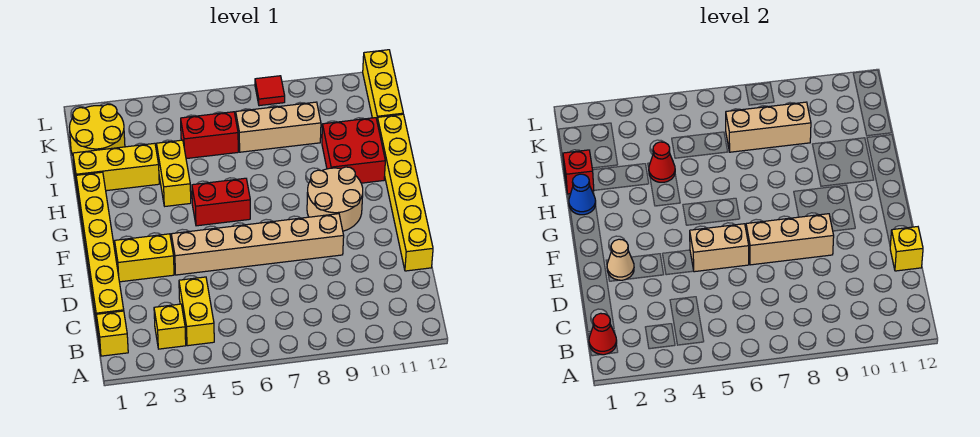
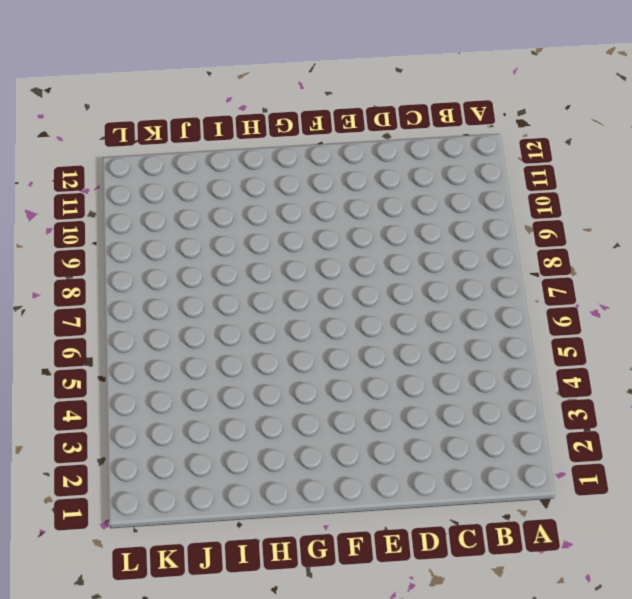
none -> yellow brick B1 level 1
none -> yellow brick B3 level 1
none -> yellow brick B4:C4 level 1

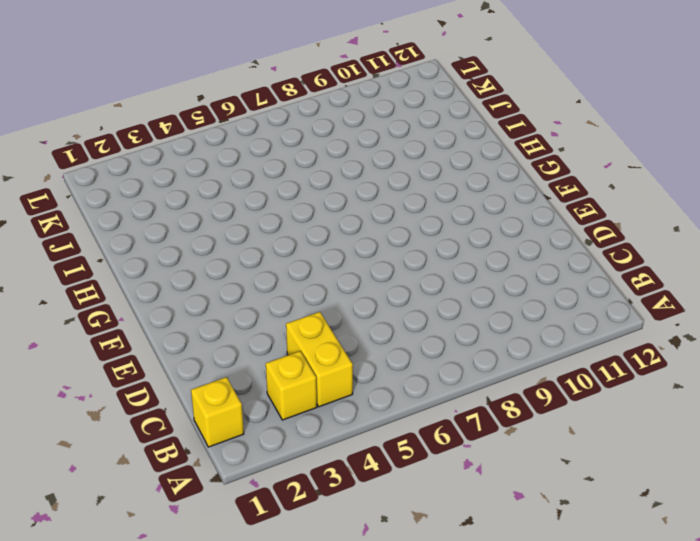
none -> yellow brick C1:H1 level 1
none -> yellow brick D12:I12 level 1
none -> yellow brick E2:E3 level 1

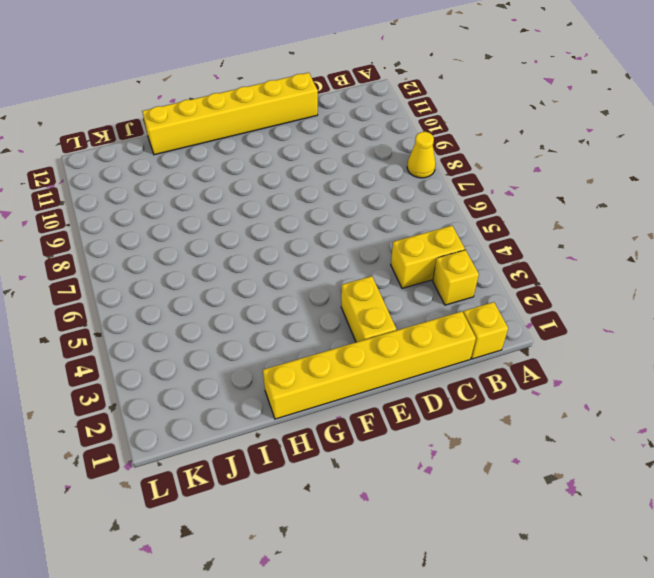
yellow cone A8 level 1 -> none
none -> tan brick E4:E9 level 1
none -> tan round brick F9:G10 level 1
none -> red brick G5:G6 level 1

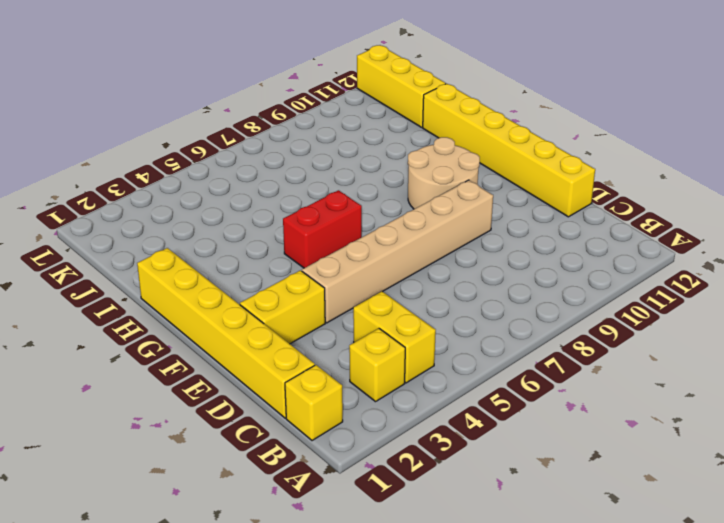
none -> yellow brick H4:I4 level 1
none -> red brick H10:I11 level 1
none -> yellow brick I1:I3 level 1

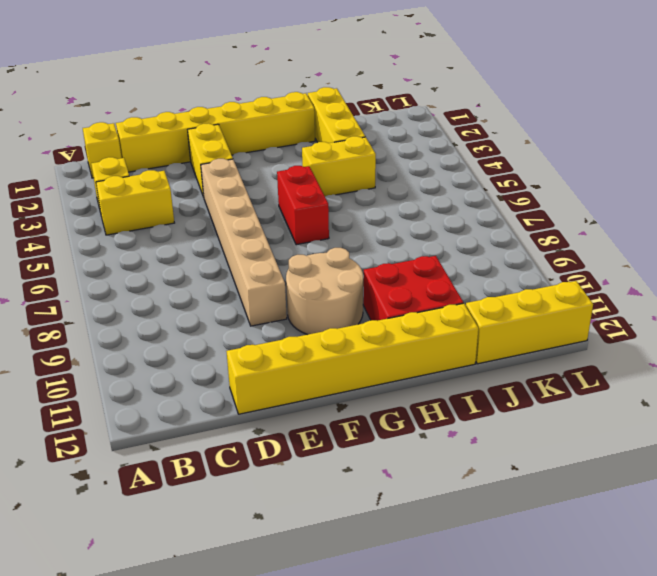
none -> yellow round brick J1:K2 level 1
none -> red brick J5:J6 level 1
none -> tan brick J7:J9 level 1

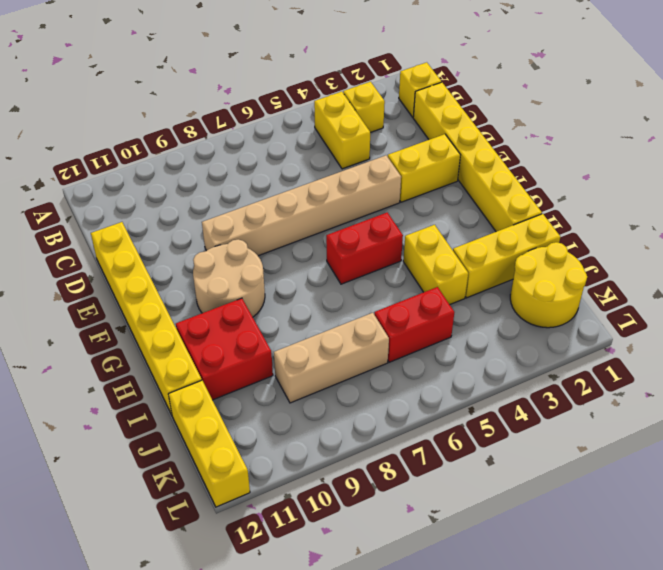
none -> red tile L8 level 1
none -> red cone B1 level 2
none -> yellow brick D12 level 2

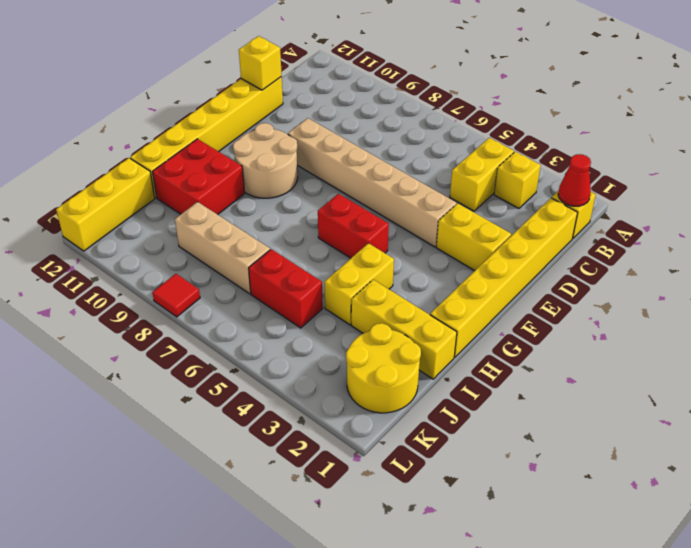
none -> tan cone E2 level 2
none -> tan brick E5:E6 level 2
none -> tan brick E7:E9 level 2

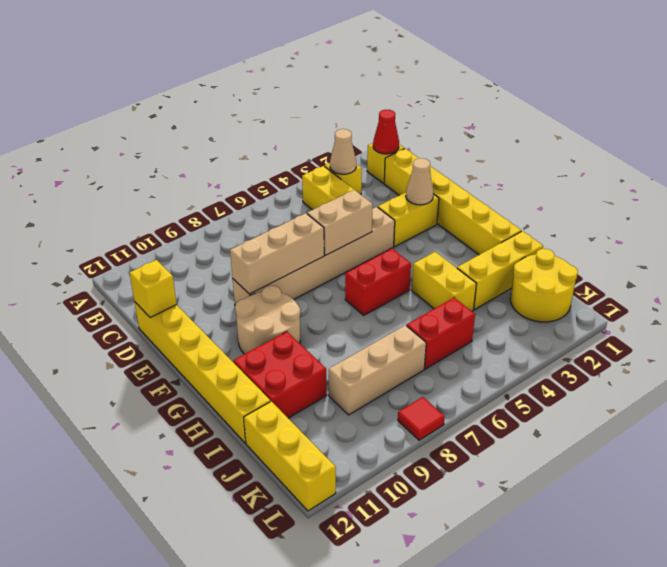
tan cone B3 level 2 -> none
none -> blue cone H1 level 2
none -> red brick I1 level 2
none -> red cone I4 level 2

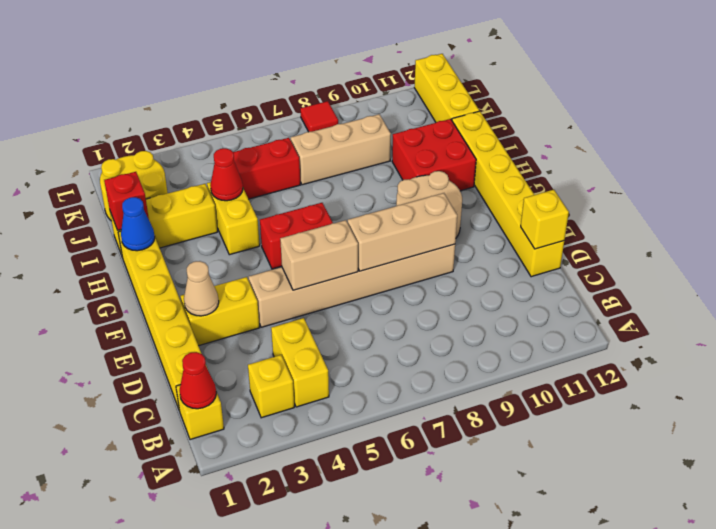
none -> tan brick J7:J9 level 2

